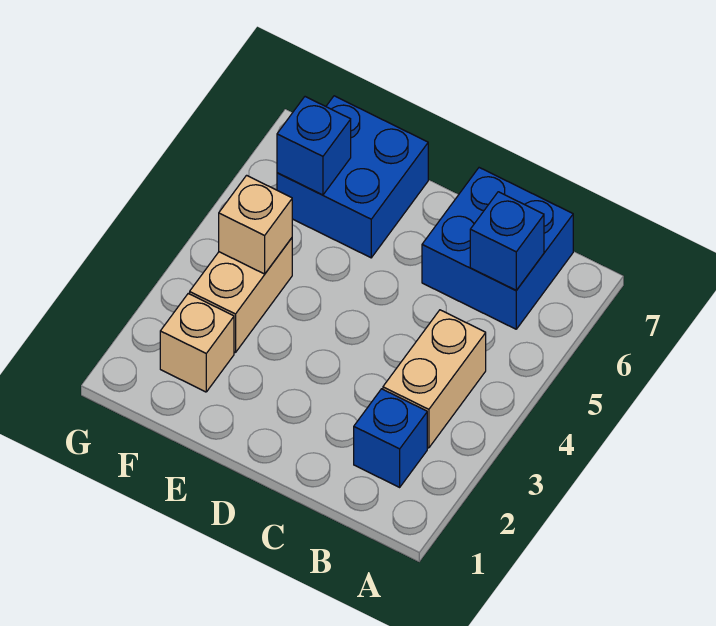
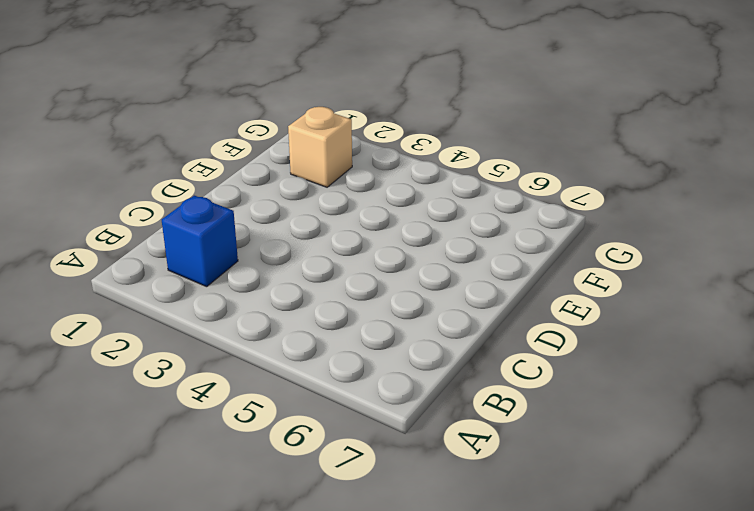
none -> tan brick B3:B4 level 1
none -> blue brick B6:C7 level 1

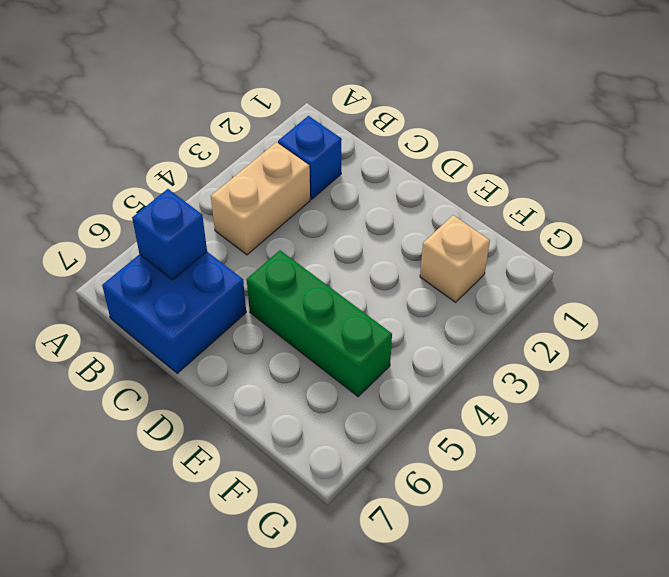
green brick D5:F5 level 1 -> none
none -> blue brick E6:F7 level 1
none -> tan brick F3:F4 level 1

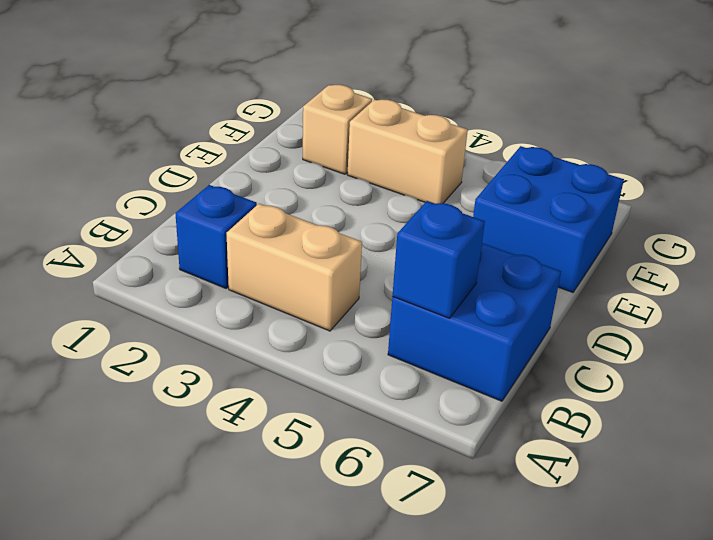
none -> tan brick F4 level 2
none -> blue brick F6 level 2

